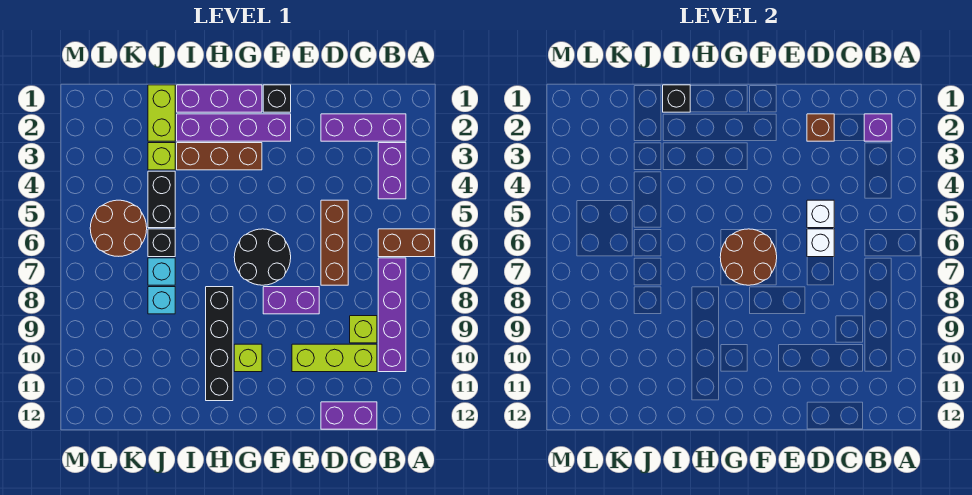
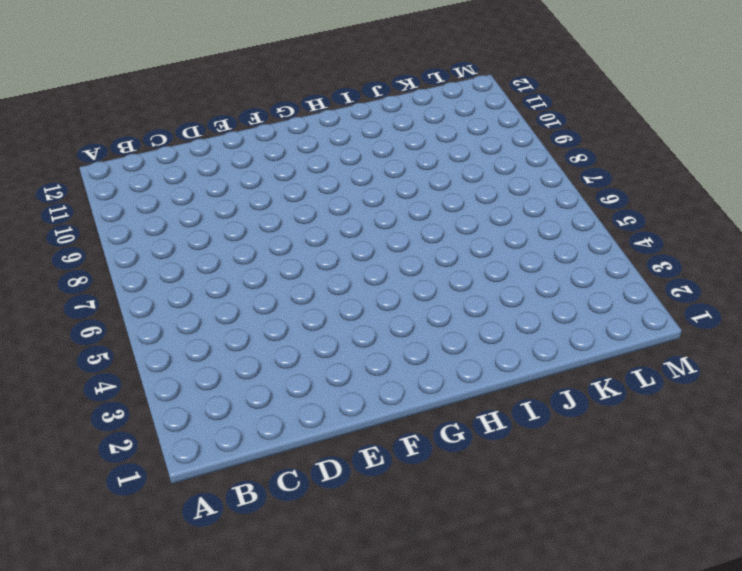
none -> brown brick A6:B6 level 1
none -> purple brick B2:D2 level 1
none -> purple brick B3:B4 level 1

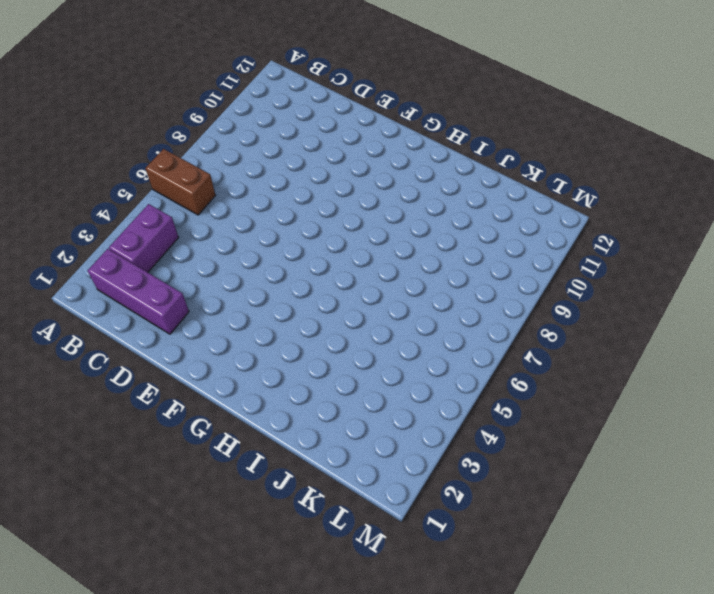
none -> purple brick B7:B10 level 1
none -> lime brick C9 level 1
none -> lime brick C10:E10 level 1

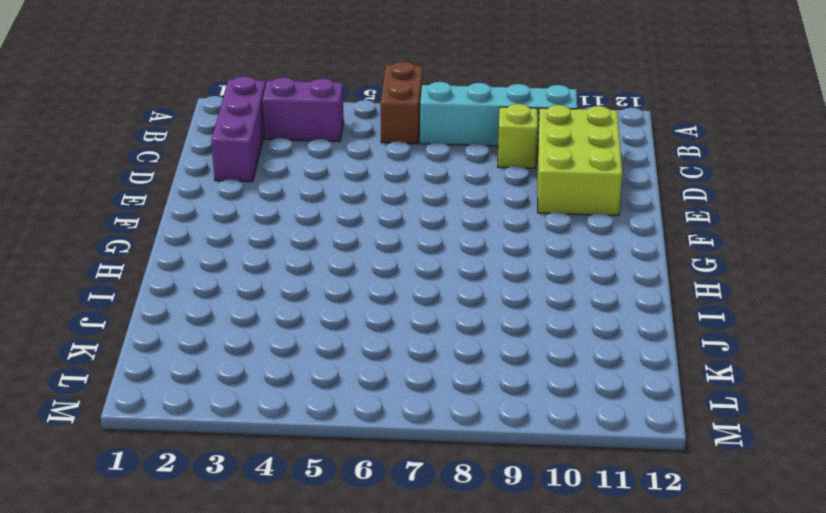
cyan brick B7:B10 level 1 -> purple brick B7:B10 level 1
lime brick C10:E11 level 1 -> lime brick C10:E10 level 1
none -> purple brick C12:D12 level 1
none -> brown brick D5:D7 level 1
none -> purple brick E8:F8 level 1

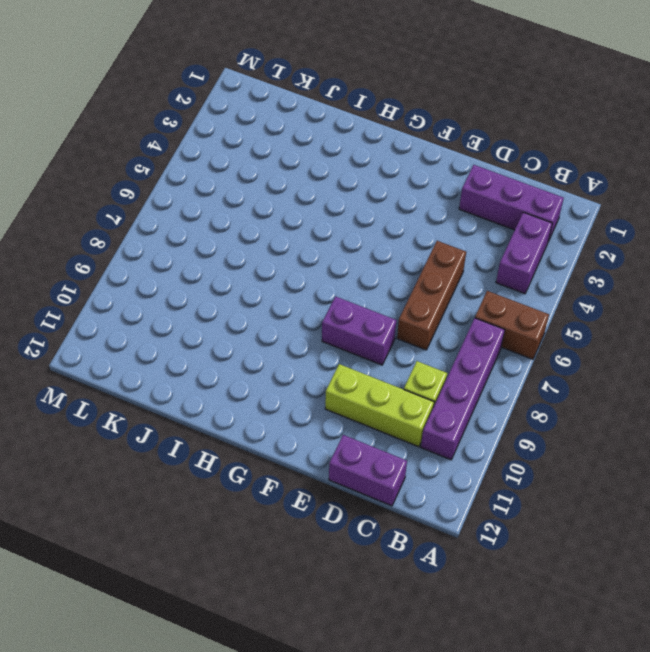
none -> black brick F1 level 1
none -> purple brick F2:I2 level 1
none -> black round brick F6:G7 level 1

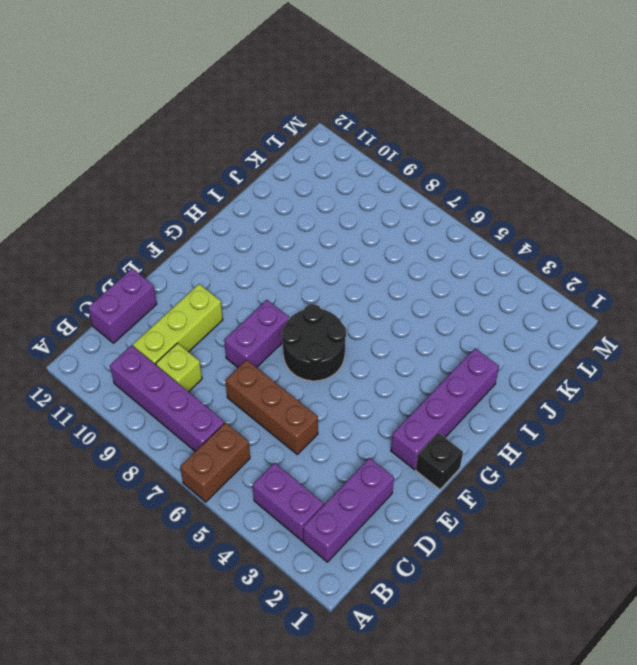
none -> purple brick G1:I1 level 1
none -> brown brick G3:I3 level 1
none -> lime brick G10 level 1

